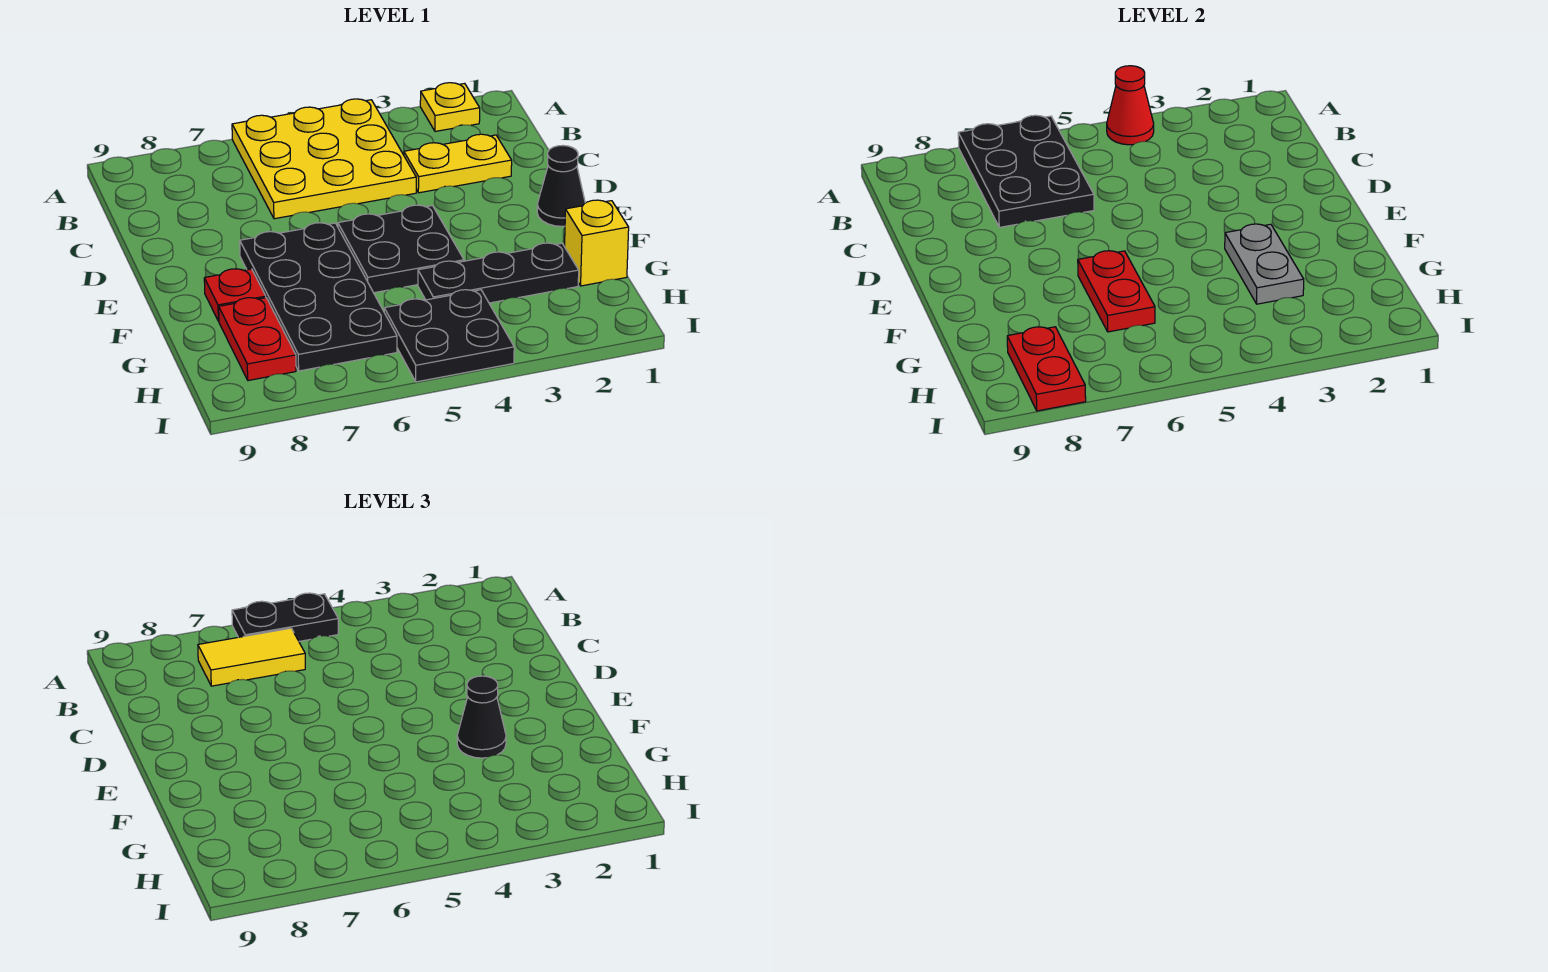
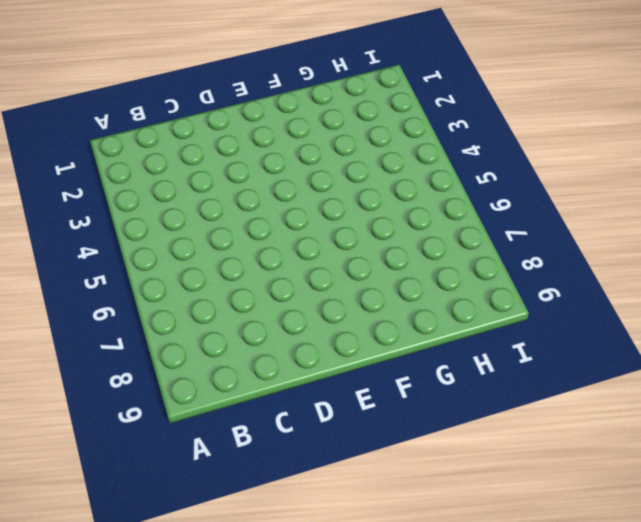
none -> yellow plate A2 level 1
none -> yellow plate A4:C6 level 1
none -> yellow plate C2:C3 level 1

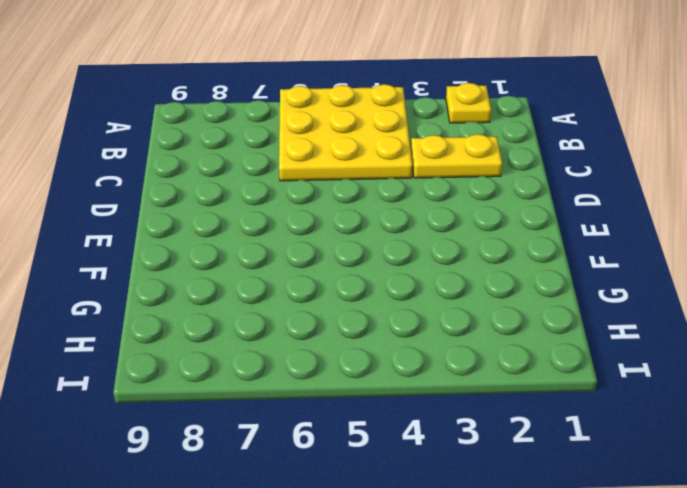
none -> black cone E1 level 1
none -> black plate E4:F5 level 1
none -> black plate E6:H7 level 1

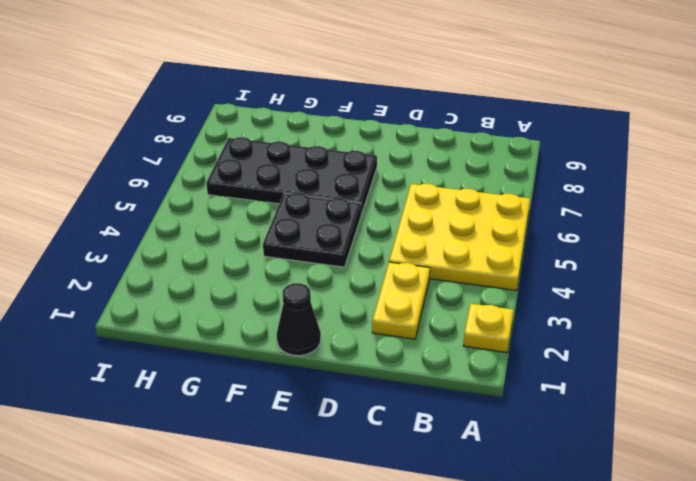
none -> red plate F8 level 1
none -> yellow brick G1 level 1
none -> black plate G2:G4 level 1

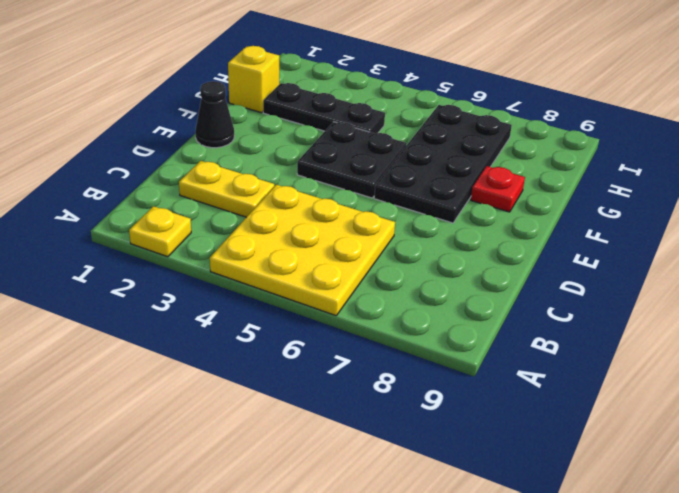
none -> red plate G8:H8 level 1
none -> black plate H4:I5 level 1
none -> red cone A4 level 2

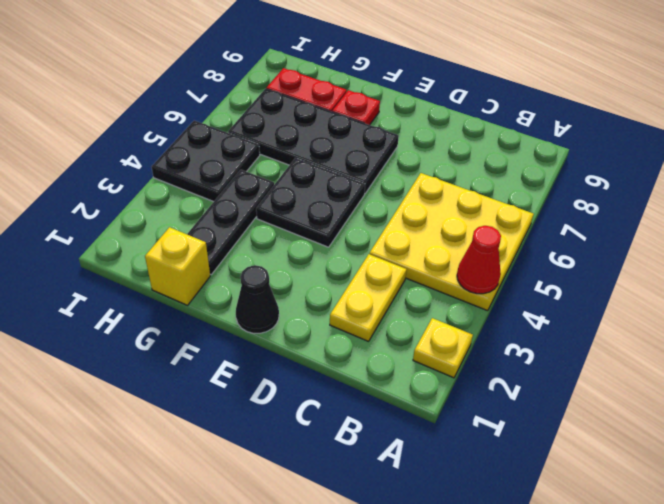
none -> black plate A6:C7 level 2
none -> grey plate F3:G3 level 2
none -> red plate F6:G6 level 2

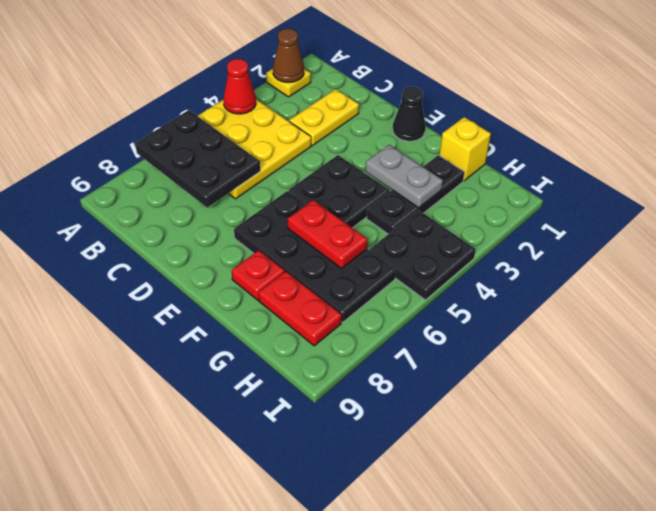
brown cone A2 level 2 -> none
none -> red plate H8:I8 level 2
none -> black plate A5:A6 level 3
none -> yellow tile B6:B7 level 3

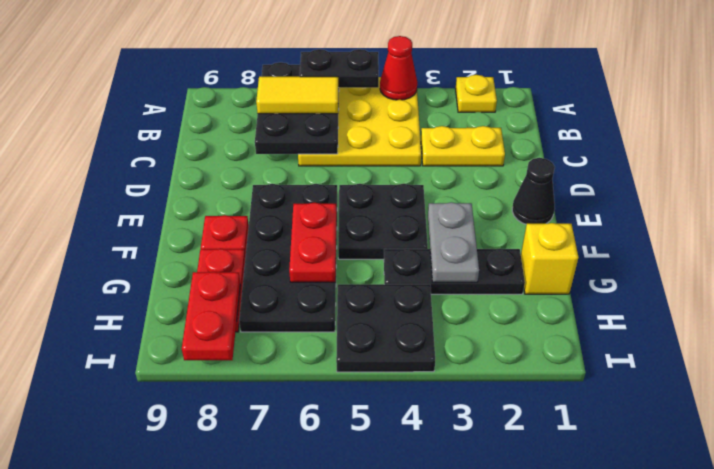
none -> black cone F3 level 3

